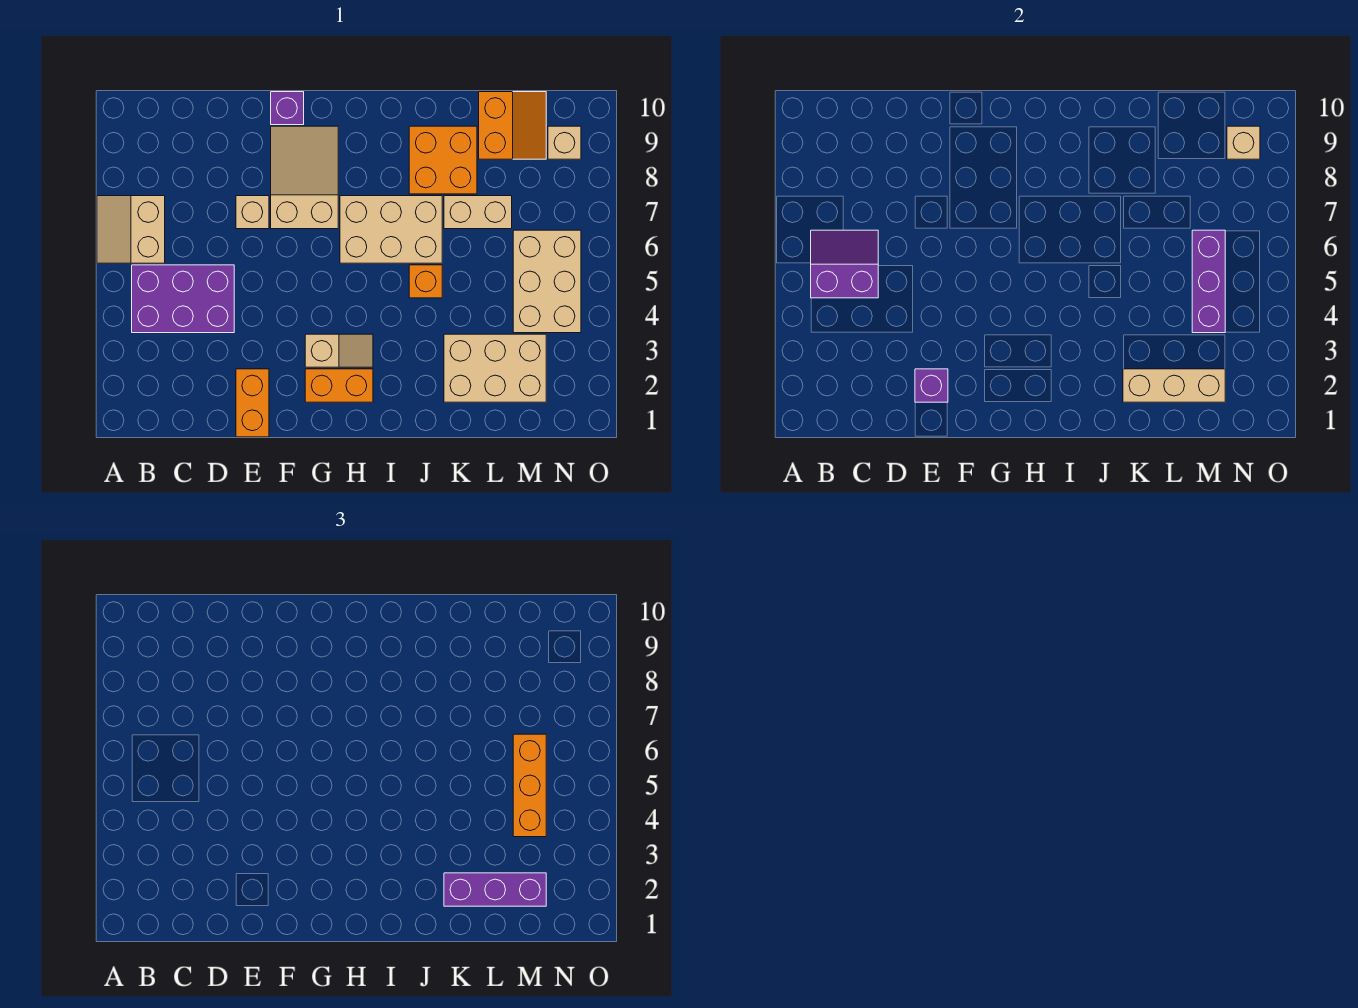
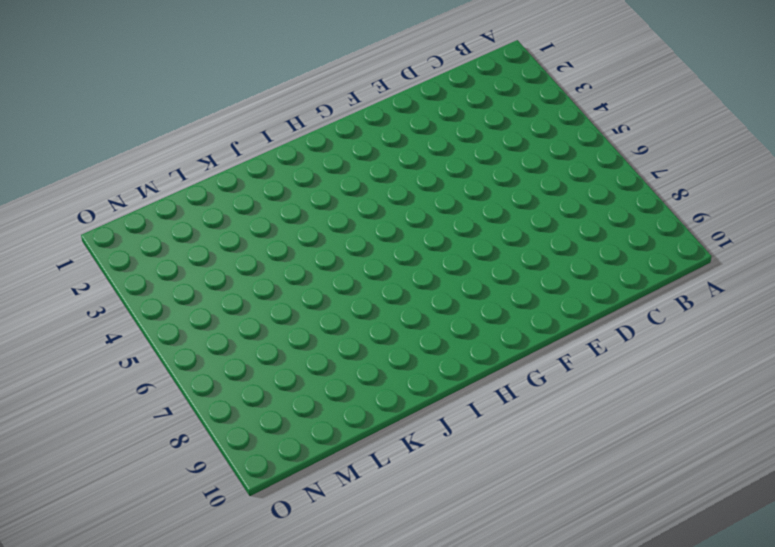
none -> tan slope A6:B7 level 1 top B
none -> purple brick B4:D5 level 1
none -> orange brick E1:E2 level 1

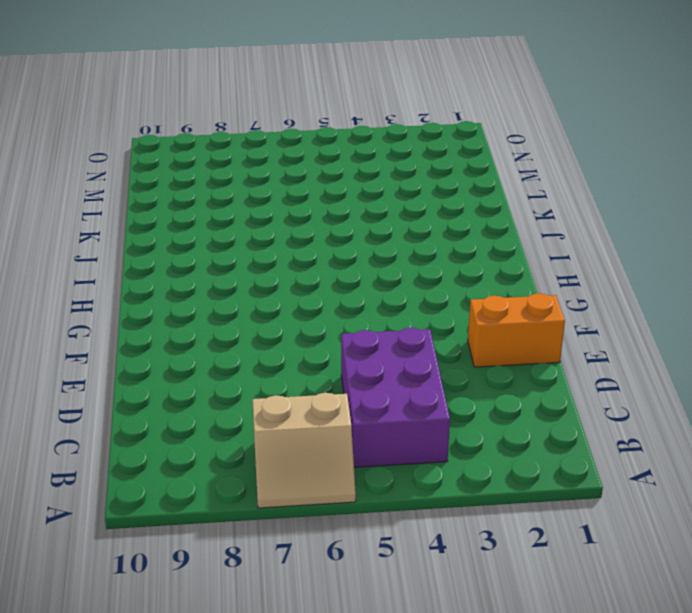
none -> tan brick E7 level 1
none -> tan slope F7:G9 level 1 top 7
none -> purple brick F10 level 1

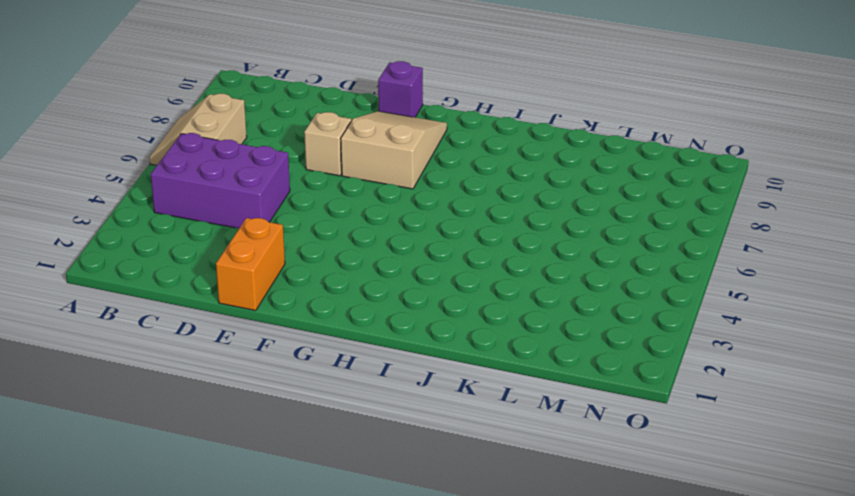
none -> orange brick G2:H2 level 1
none -> tan slope G3:H3 level 1 top G
none -> tan brick H6:J7 level 1

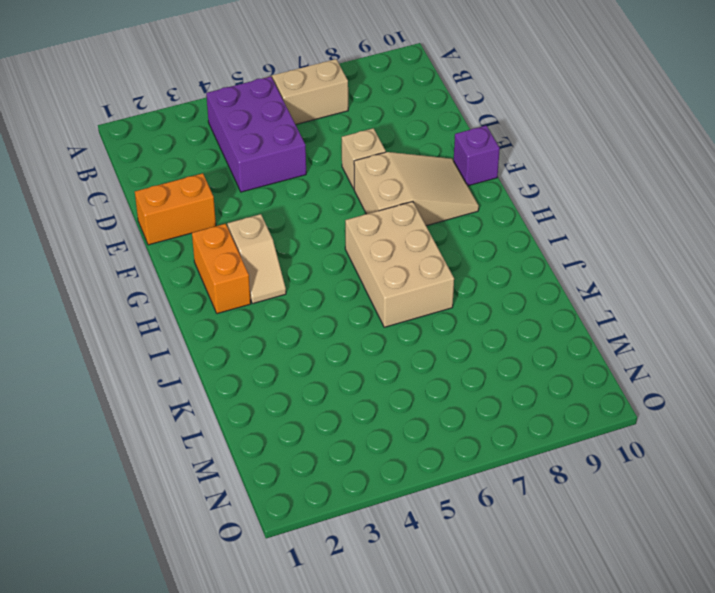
none -> orange brick J5 level 1
none -> orange brick J8:K9 level 1
none -> tan brick K2:M3 level 1

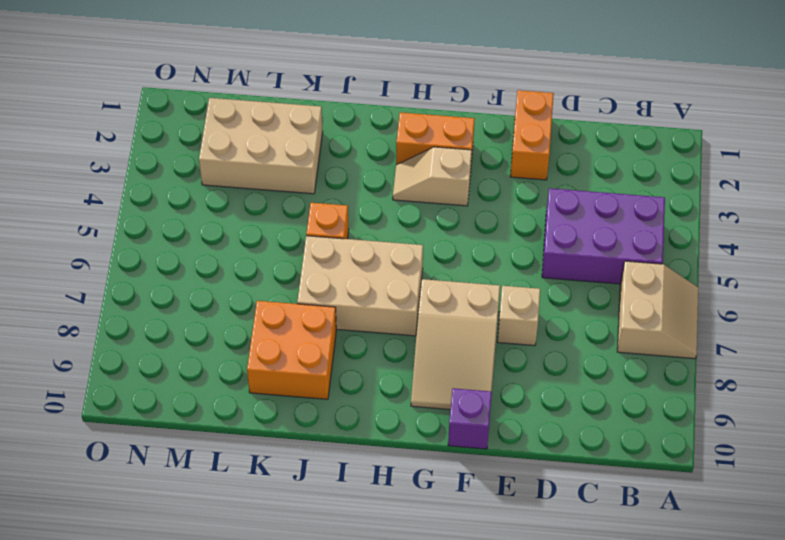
none -> tan brick K7:L7 level 1
none -> orange slope L9:M10 level 1 top L
none -> tan brick M4:N6 level 1

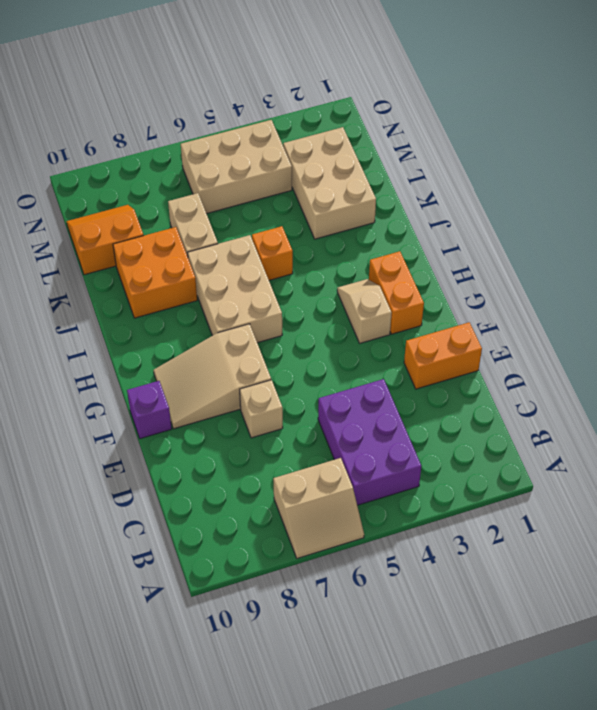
none -> tan brick N9 level 1
none -> purple slope B5:C6 level 2 top 5
none -> purple brick E2 level 2

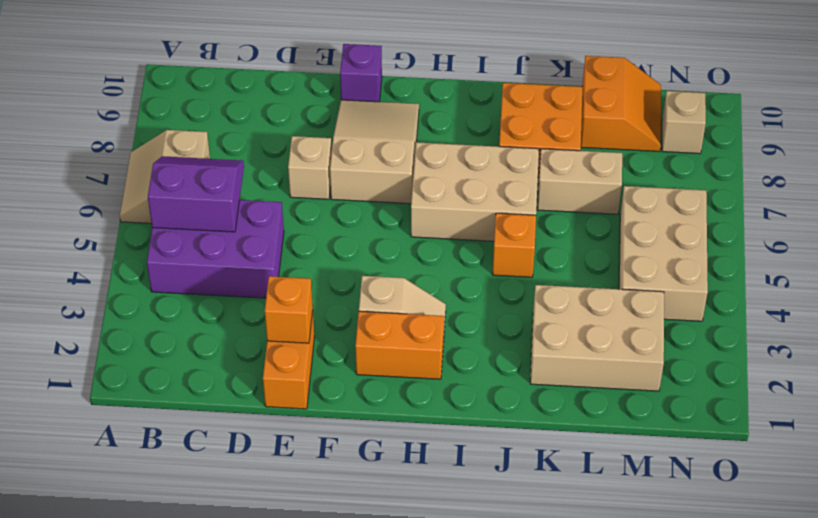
orange brick E2 level 2 -> purple brick E2 level 2
none -> tan brick K2:M2 level 2
none -> purple brick M4:M6 level 2
none -> tan brick N9 level 2

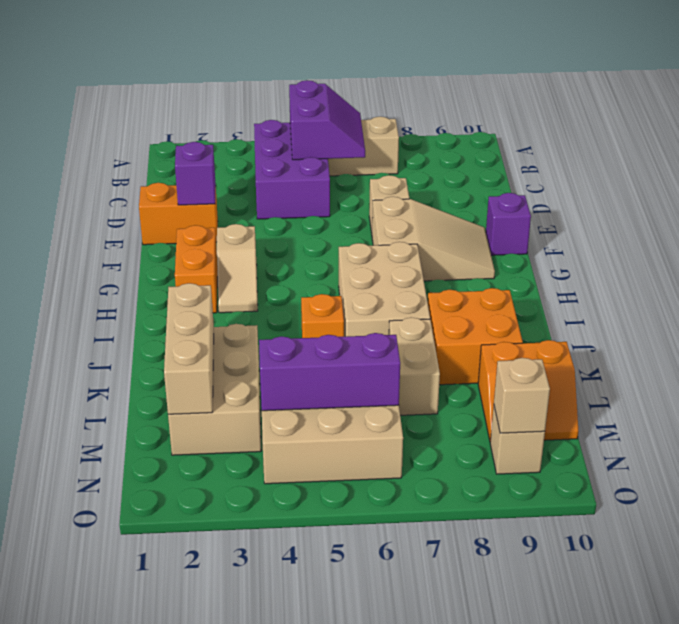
none -> purple brick K2:M2 level 3
none -> orange brick M4:M6 level 3

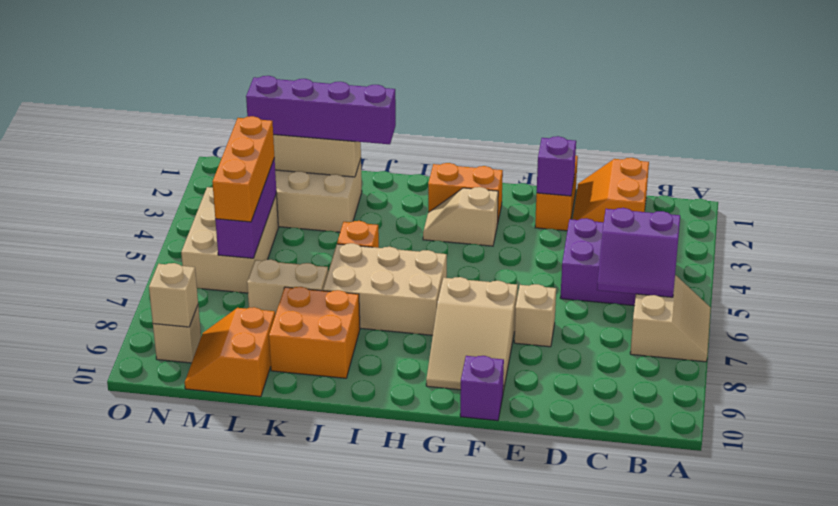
orange slope C1:D2 level 1 top C -> none
purple brick J2:M2 level 3 -> purple brick K2:M2 level 3

